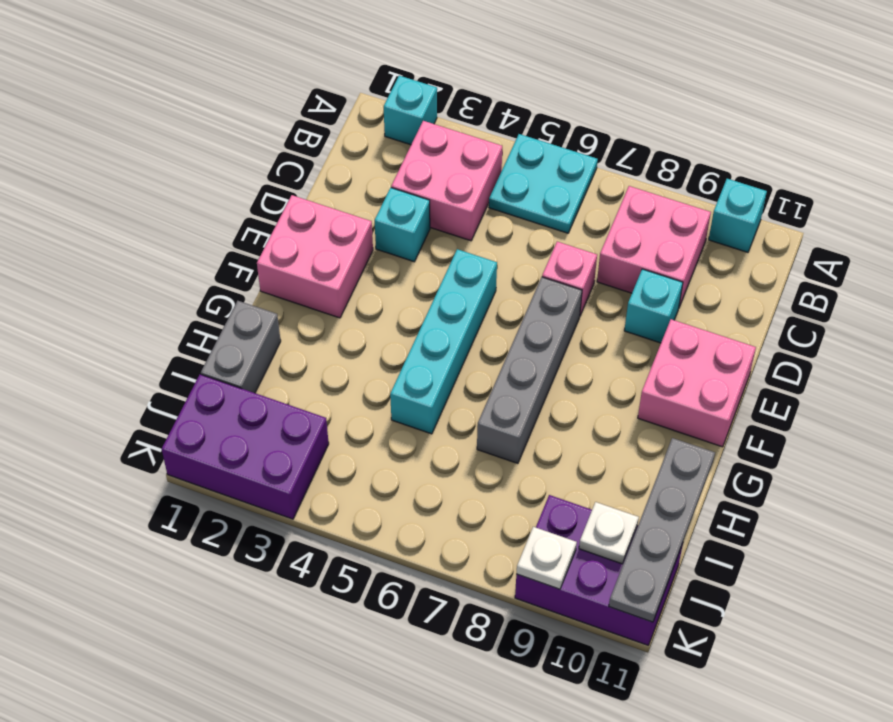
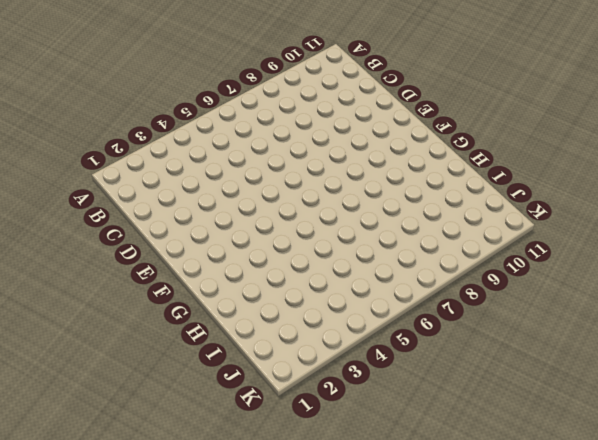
none -> cyan brick A2 level 1
none -> cyan plate A5:B6 level 1
none -> cyan brick A10 level 1

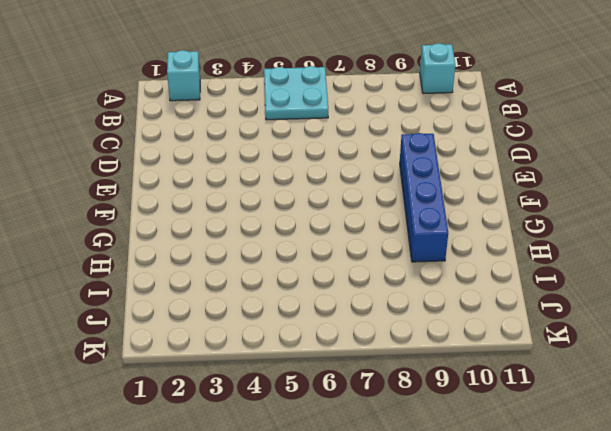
blue brick E9:H9 level 1 -> none
none -> pink brick B3:C4 level 1
none -> pink brick B8:C9 level 1
none -> cyan brick D3 level 1

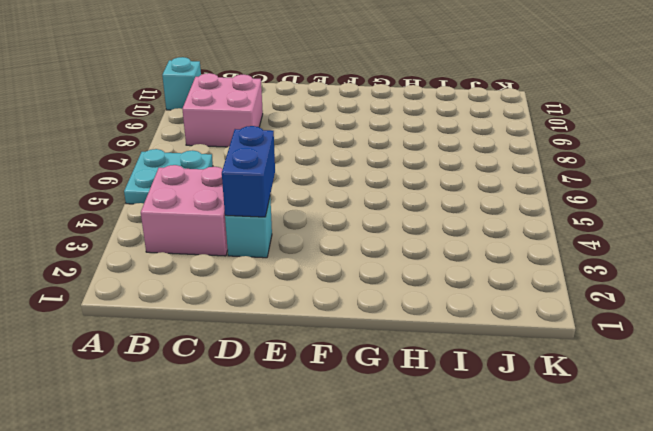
blue brick D3:D4 level 2 -> none
none -> cyan brick A2 level 1
none -> pink brick D7 level 1
none -> cyan brick D9 level 1

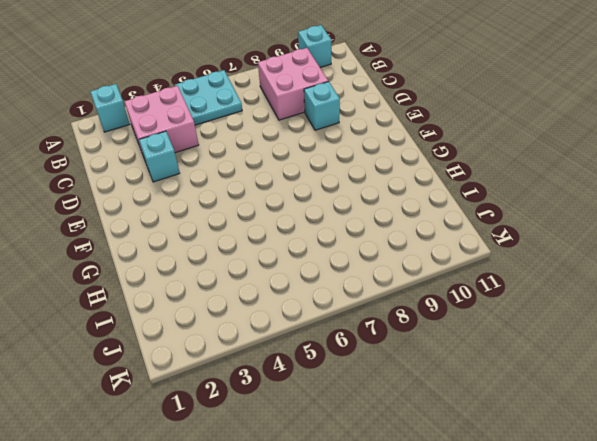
none -> pink brick D7 level 1
none -> pink brick E1:F2 level 1
none -> cyan brick E5:H5 level 1

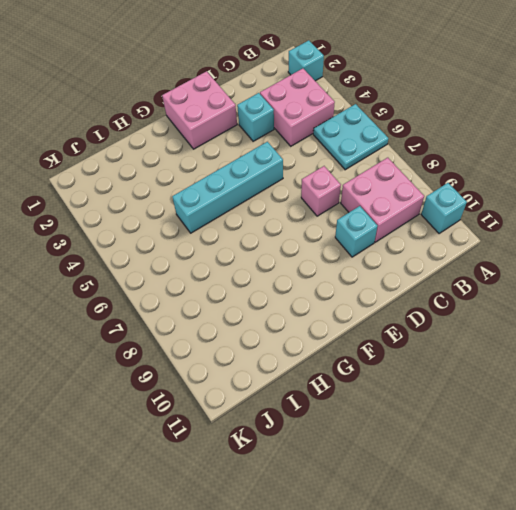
none -> grey brick E7:H7 level 1
none -> pink brick E10:F11 level 1
none -> grey brick H1:I1 level 1

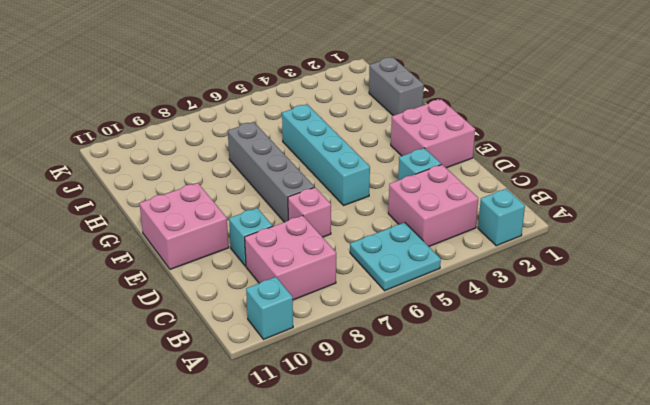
none -> purple brick J1:K3 level 1
none -> purple brick J9:K11 level 1
none -> grey plate H11:K11 level 2

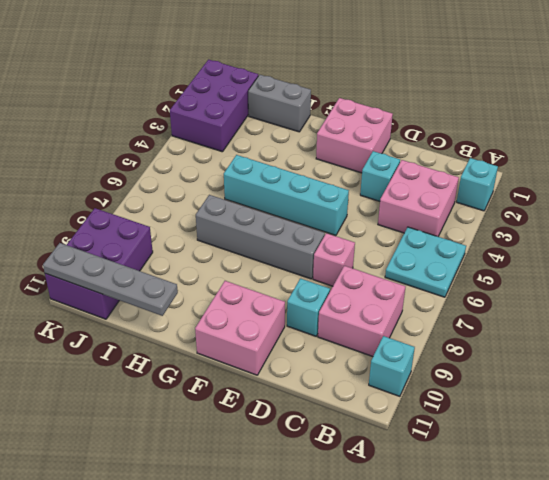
none -> white plate J10 level 2
none -> white plate K9 level 2

